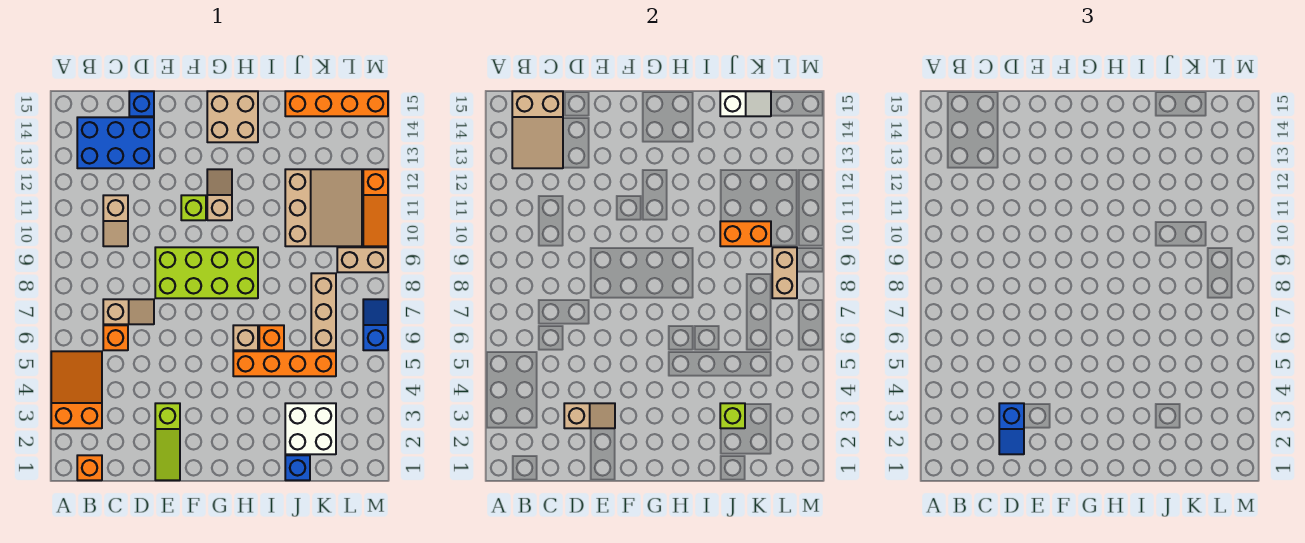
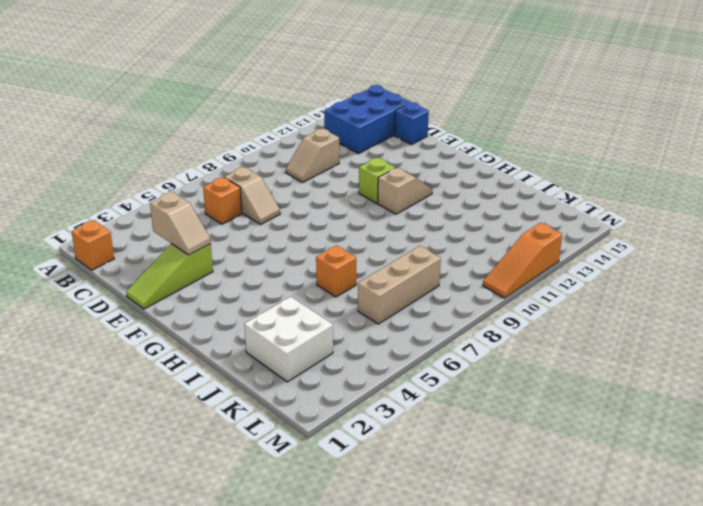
blue brick B13:C15 level 1 -> blue brick B13:D14 level 1
none -> orange slope A3:B5 level 1 top 3
none -> lime brick E8:H9 level 1
none -> tan brick G14:H15 level 1
none -> orange brick H5:K5 level 1

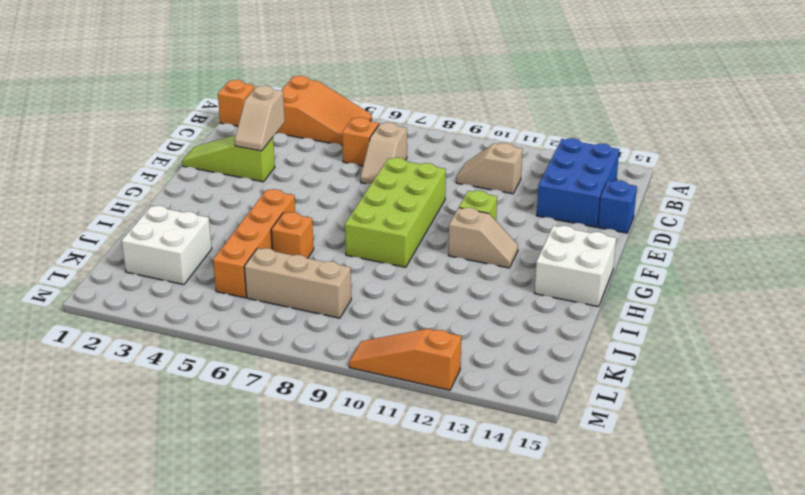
white brick G14:H15 level 1 -> tan brick G14:H15 level 1
none -> tan brick H6 level 1
none -> blue brick J1 level 1
none -> tan slope J10:L12 level 1 top J
none -> orange brick J15:M15 level 1

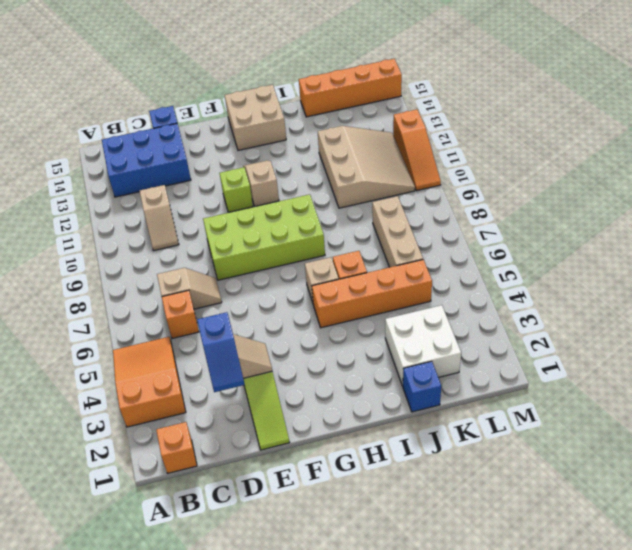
none -> tan brick L9:M9 level 1
none -> blue slope M6:M7 level 1 top 6
none -> tan slope B13:C15 level 2 top 15
none -> lime brick J3 level 2

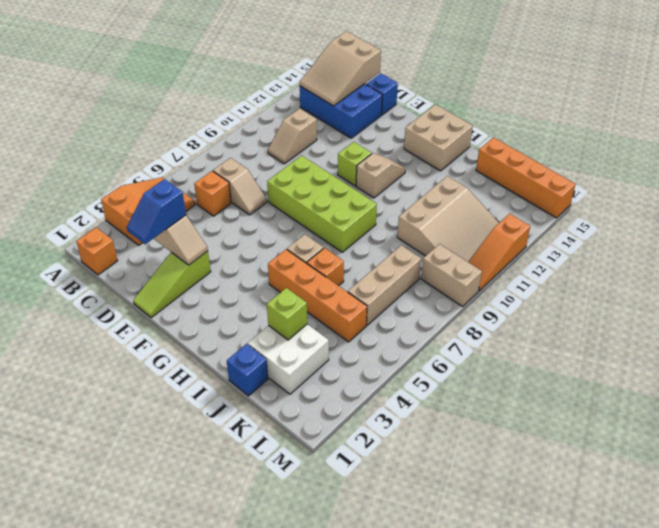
none -> blue slope M6:M7 level 1 top 6
none -> orange brick J10:K10 level 2
none -> white slope J15:K15 level 2 top J
none -> tan brick L8:L9 level 2

